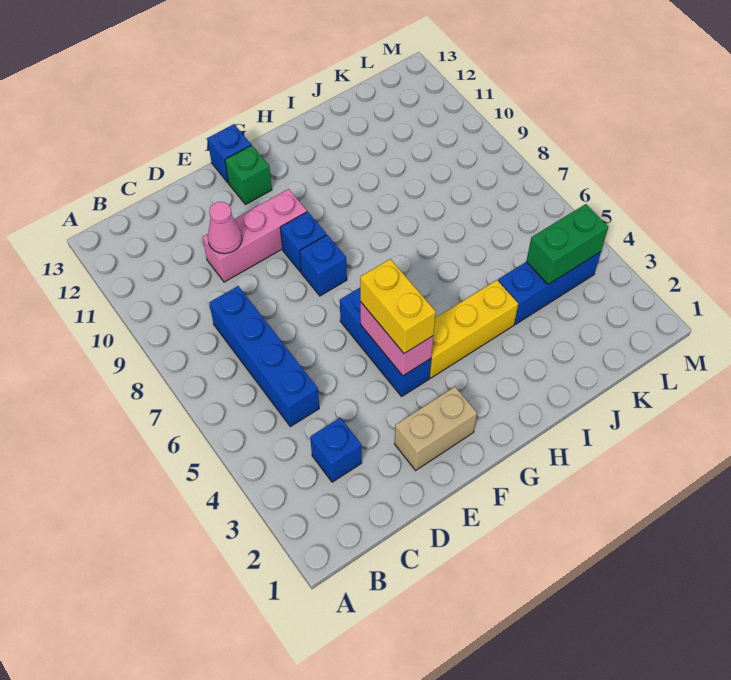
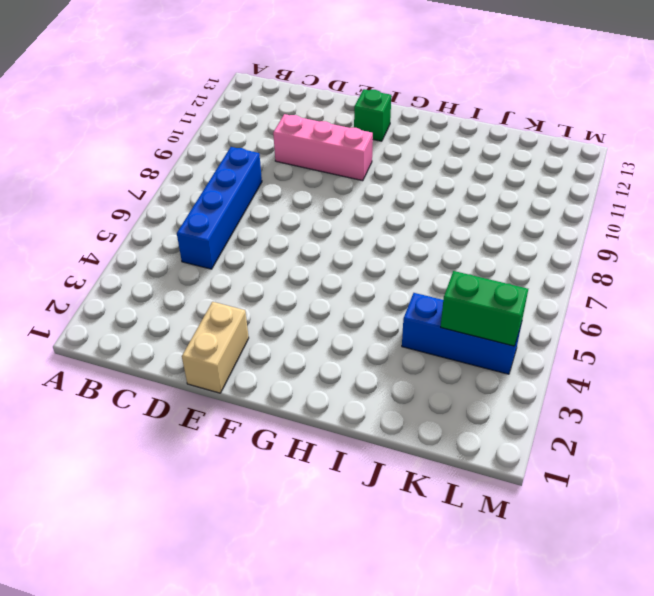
tan brick E1:E2 level 1 -> tan brick E2:F2 level 1
none -> blue brick C3 level 1
none -> blue brick F4:F6 level 1
none -> blue brick F8 level 1

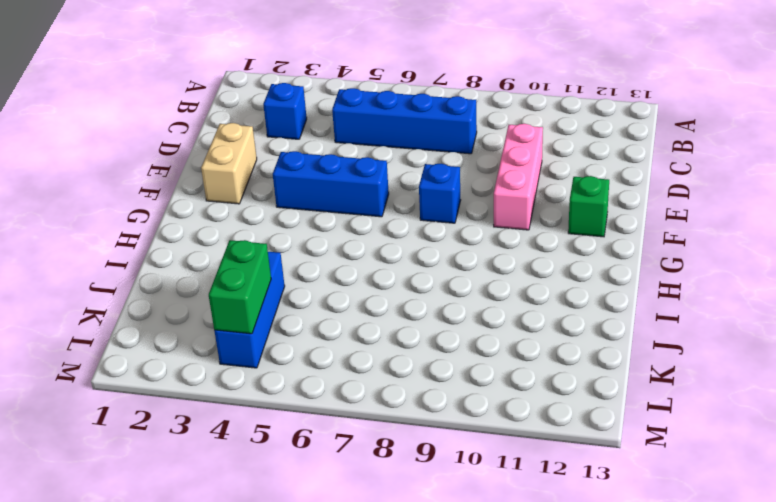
none -> blue brick F9 level 1
none -> blue brick F13 level 1
none -> yellow brick G4:I4 level 1

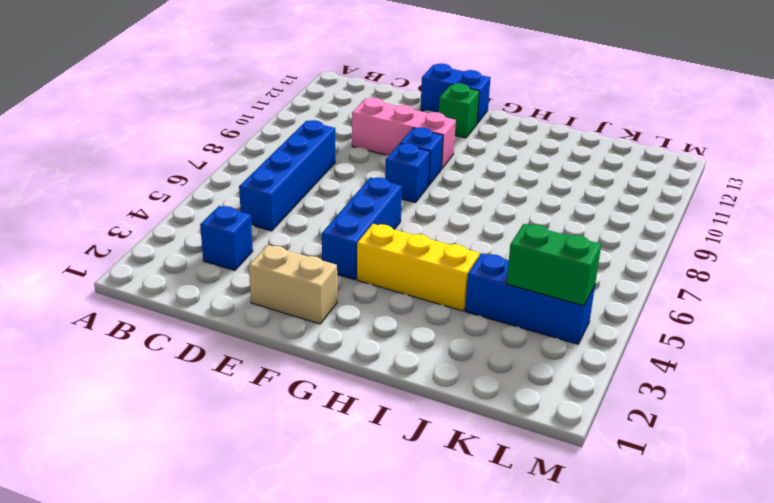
blue brick E13:F13 level 1 -> blue brick F13 level 1
none -> pink cone D10 level 2
none -> pink brick F4:F5 level 2
none -> yellow brick F4:F5 level 3

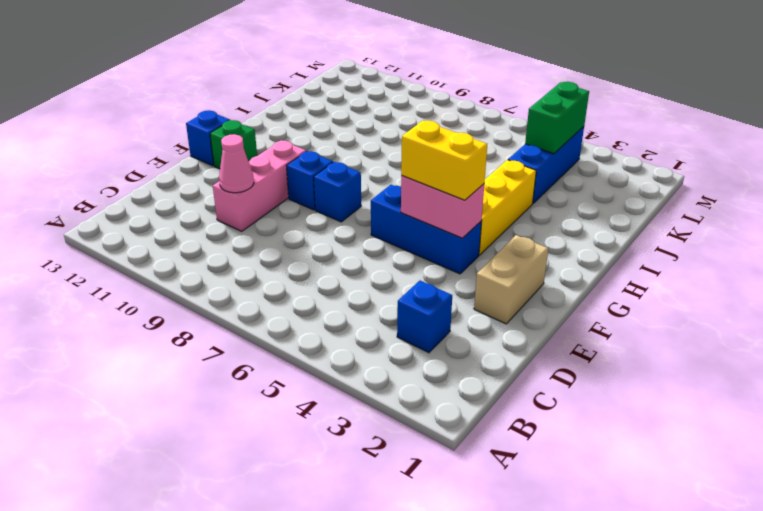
none -> blue brick C5:C8 level 1

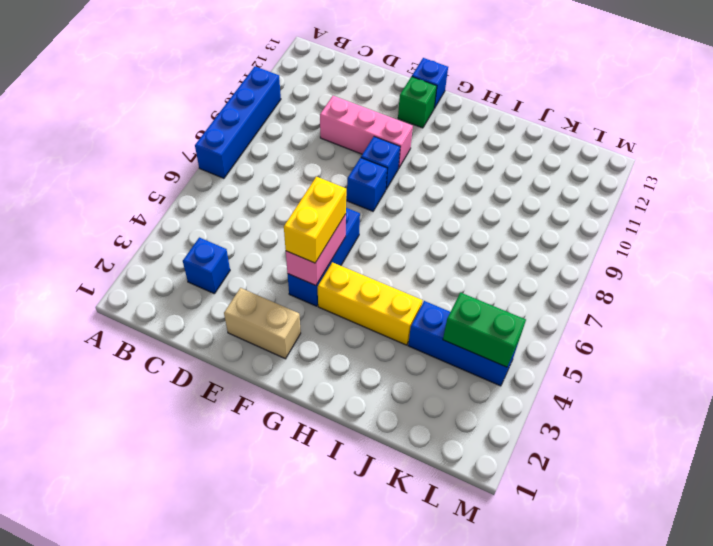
blue brick A7:A10 level 1 -> blue brick C5:C8 level 1
none -> pink cone D10 level 2

